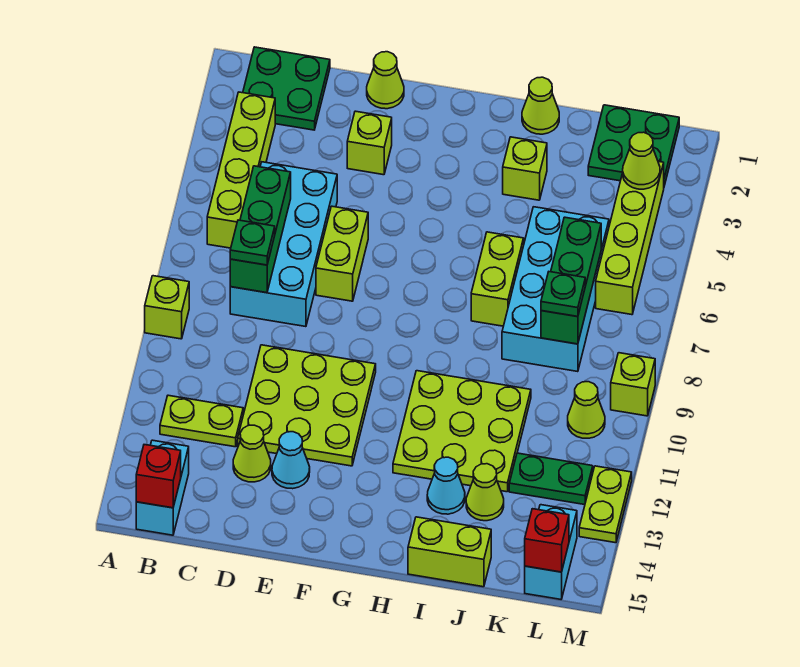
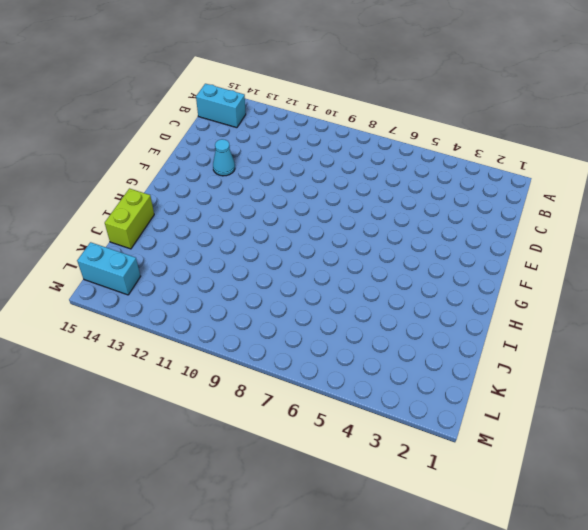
none -> lime brick A9 level 1
none -> green plate B1:C2 level 1
none -> lime brick B3:B6 level 1
none -> lime plate B12:C12 level 1

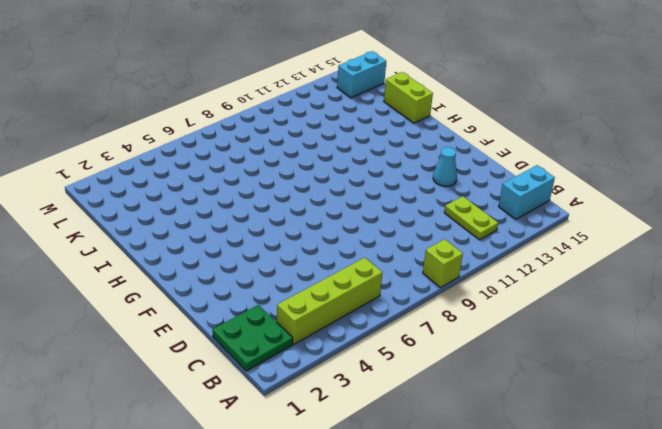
none -> cyan brick C5:D8 level 1
none -> lime plate D10:F12 level 1
none -> lime cone D13 level 1
none -> lime cone E1 level 1

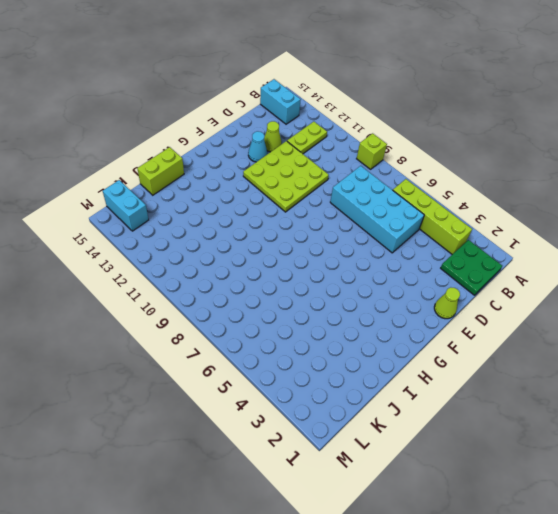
none -> lime brick E3 level 1
none -> lime brick E6:E7 level 1
none -> lime plate H10:J12 level 1
none -> lime cone I1 level 1

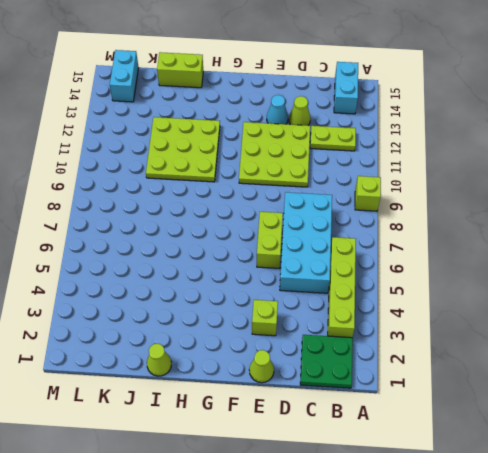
none -> lime brick I3 level 1
none -> lime brick I6:I7 level 1
none -> cyan cone I13 level 1
none -> cyan brick J5:K8 level 1

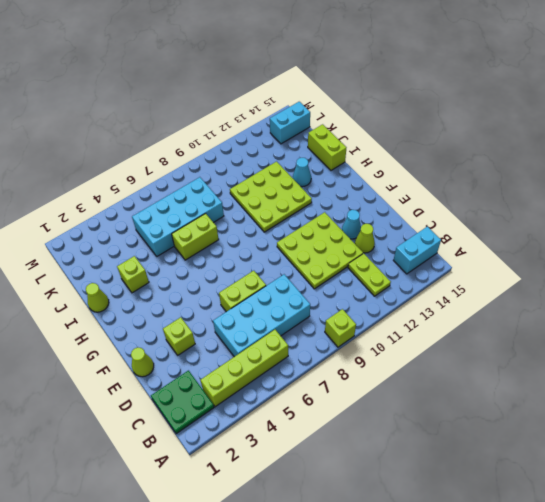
none -> lime cone J13 level 1
none -> green plate K1:L2 level 1
none -> green plate K12:L12 level 1
none -> lime brick L3:L6 level 1

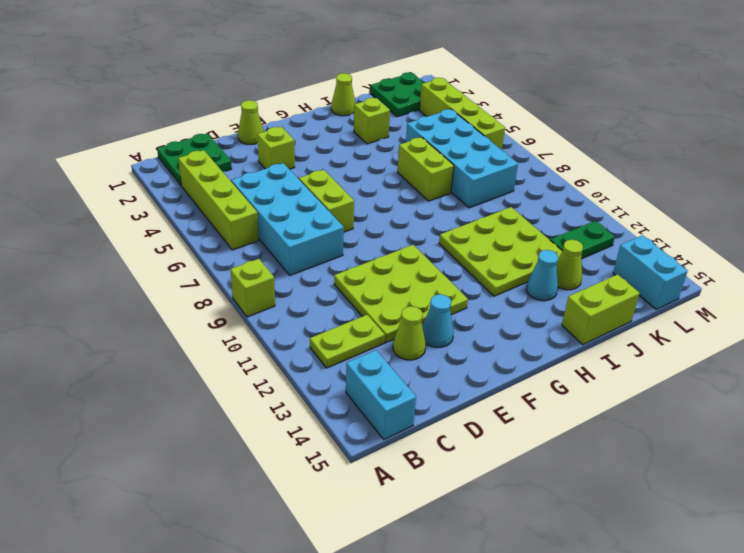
none -> lime cone L10 level 1
none -> lime brick M9 level 1
none -> lime plate M12:M13 level 1
none -> red brick B15 level 2

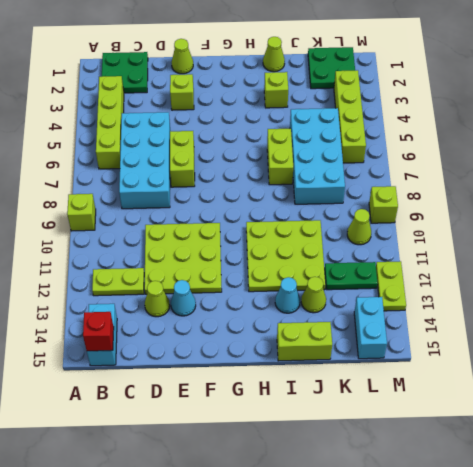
none -> green brick C6:C8 level 2
none -> green brick K6:K8 level 2
none -> lime cone L3 level 2
none -> red brick L15 level 2

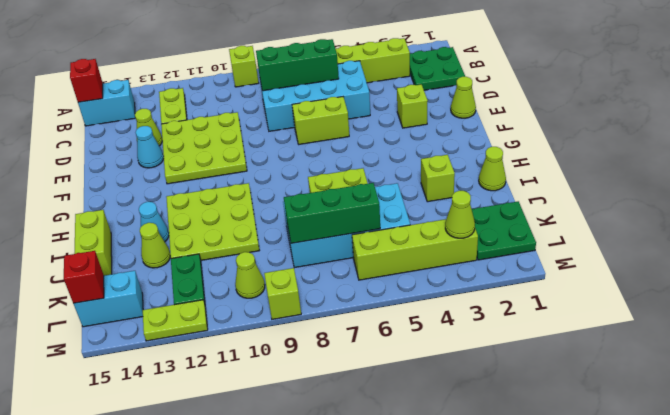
none -> green plate C8 level 3
none -> green plate K8 level 3

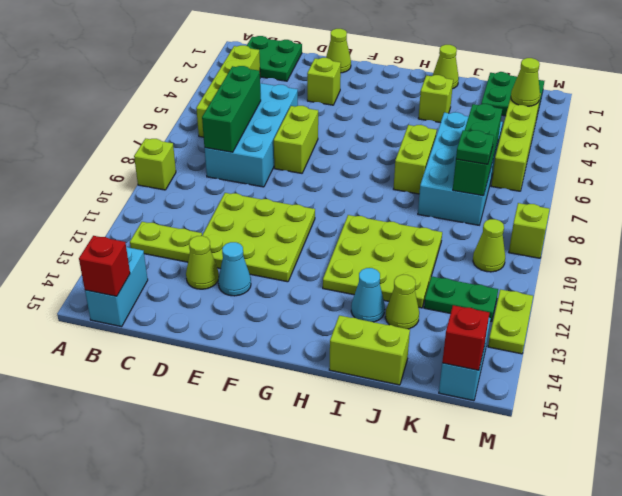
none -> green plate C8 level 3

